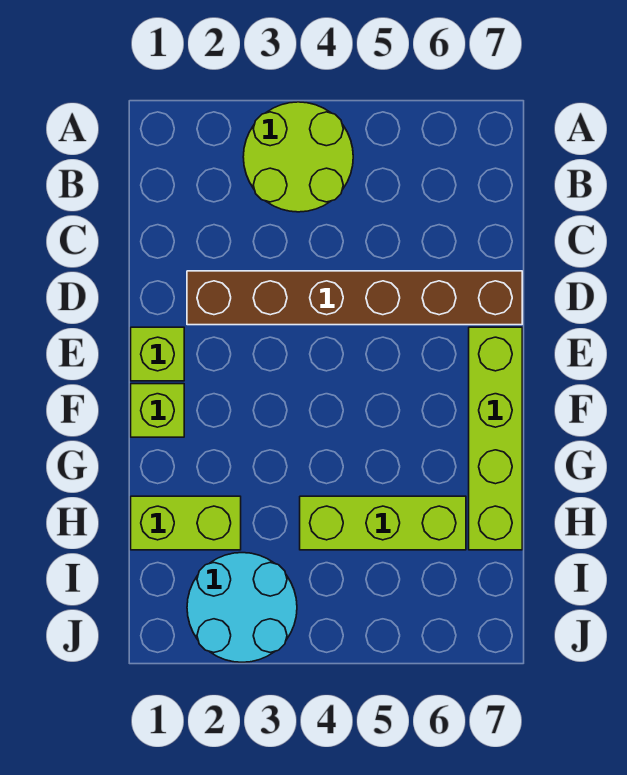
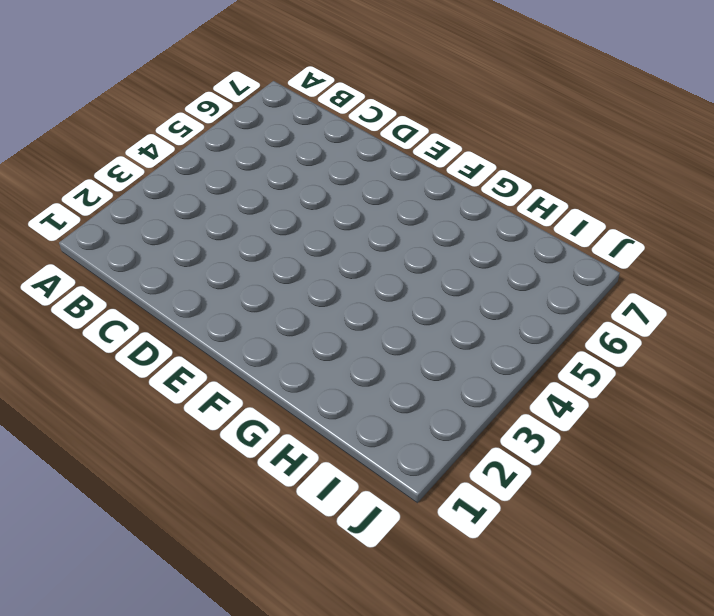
none -> lime round brick A3:B4 level 1
none -> brown brick D2:D7 level 1

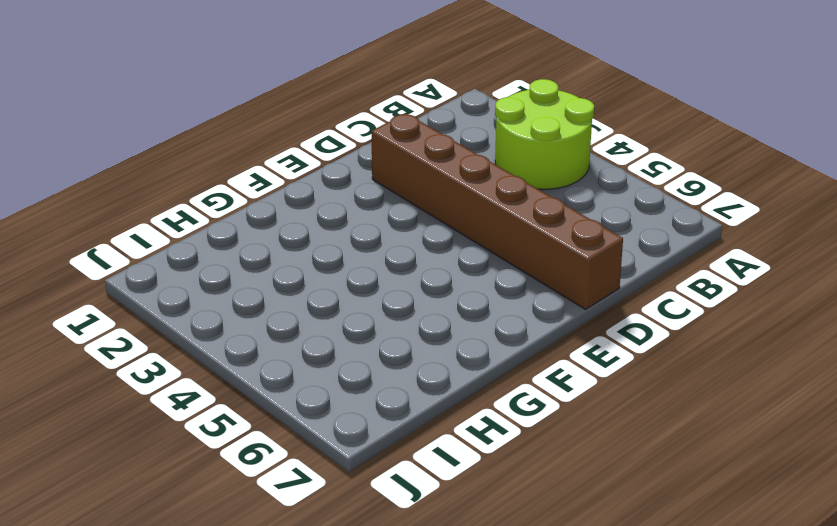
none -> lime brick E1 level 1
none -> lime brick E7:H7 level 1

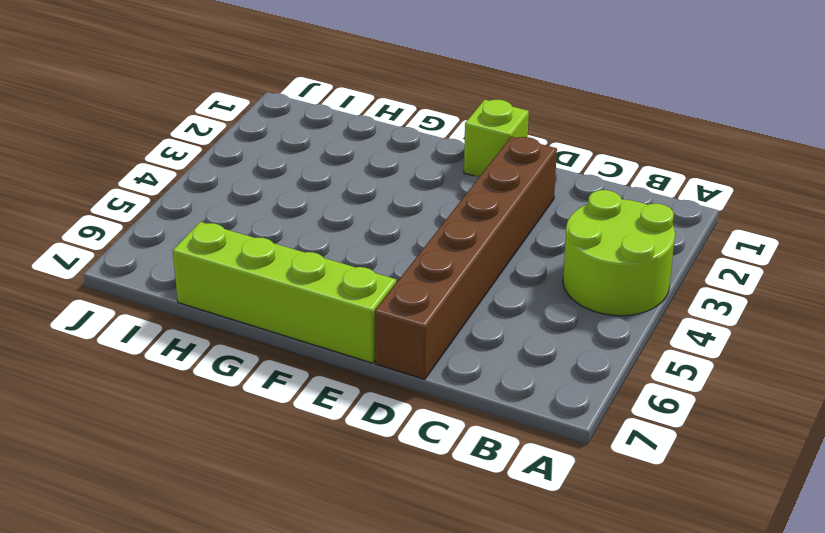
none -> lime brick F1 level 1
none -> lime brick H1:H2 level 1

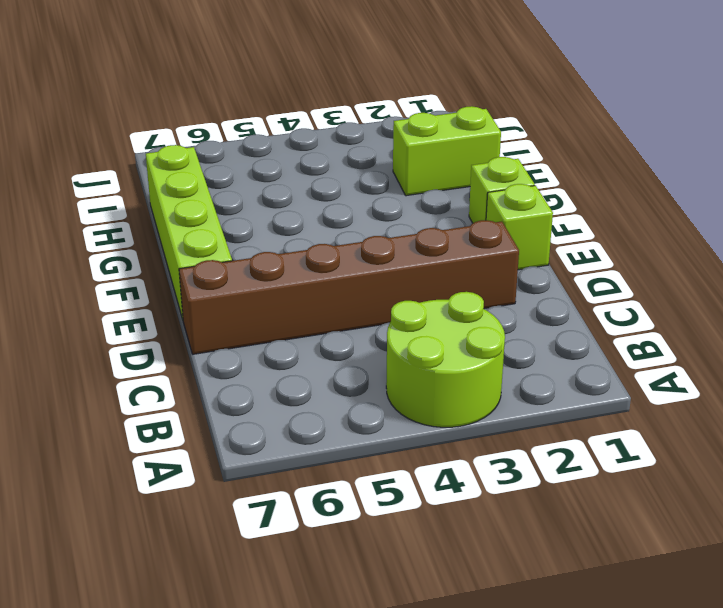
none -> lime brick H4:H6 level 1
none -> cyan round brick I2:J3 level 1

